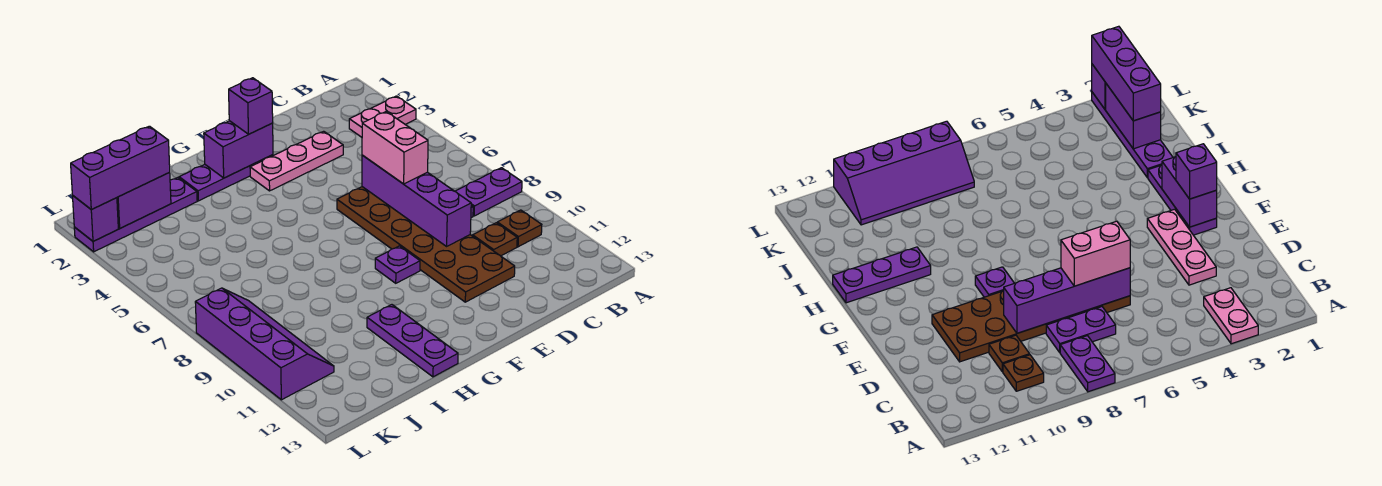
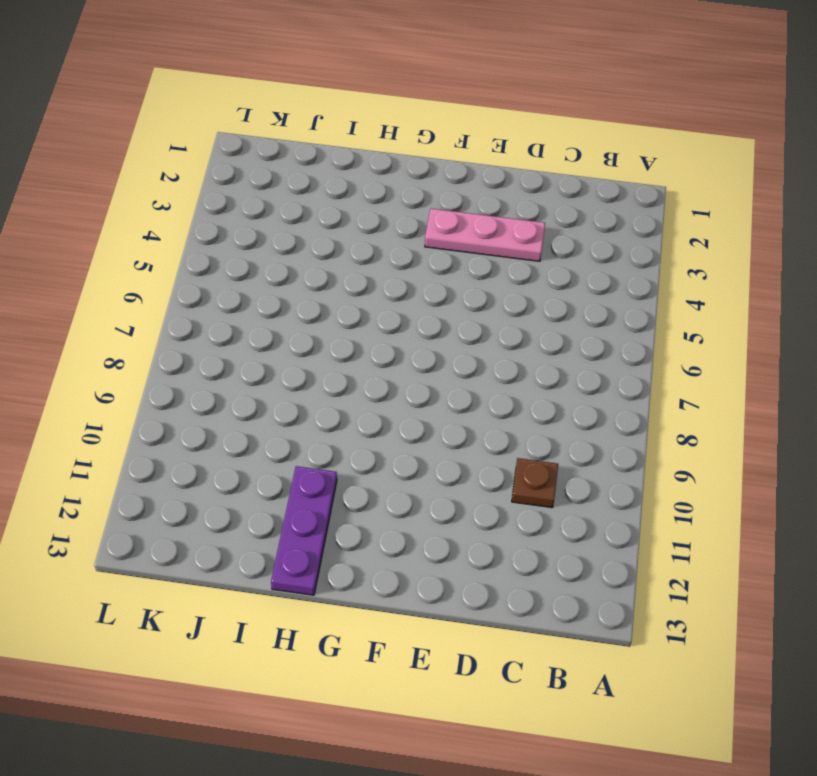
none -> pink plate A3:B3 level 1
none -> purple plate A8:B8 level 1
none -> brown plate B10 level 1

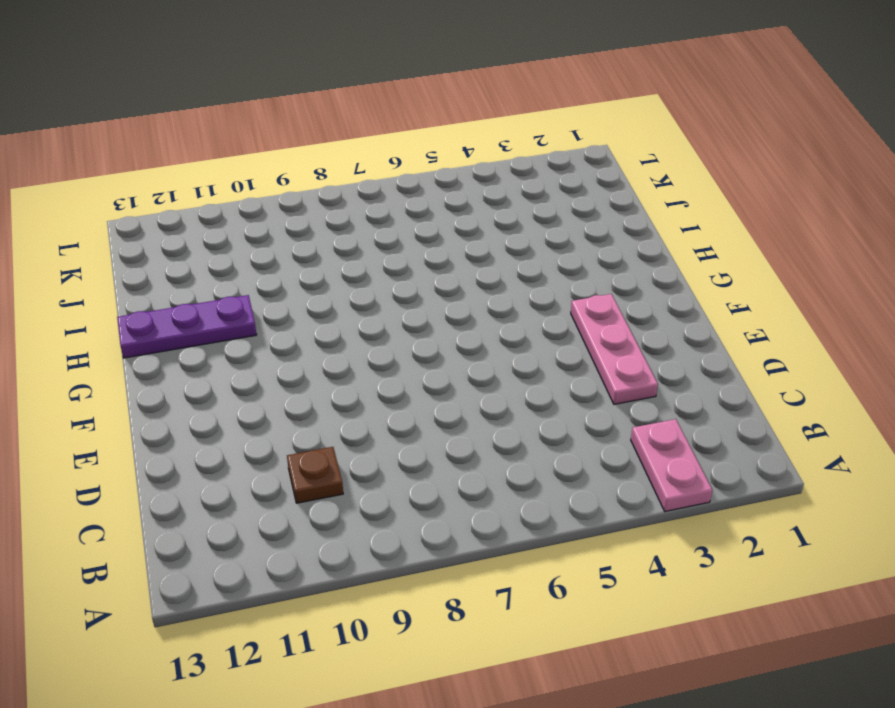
none -> purple plate A8:B8 level 1
none -> brown plate B10 level 1
none -> purple plate C7:C8 level 1

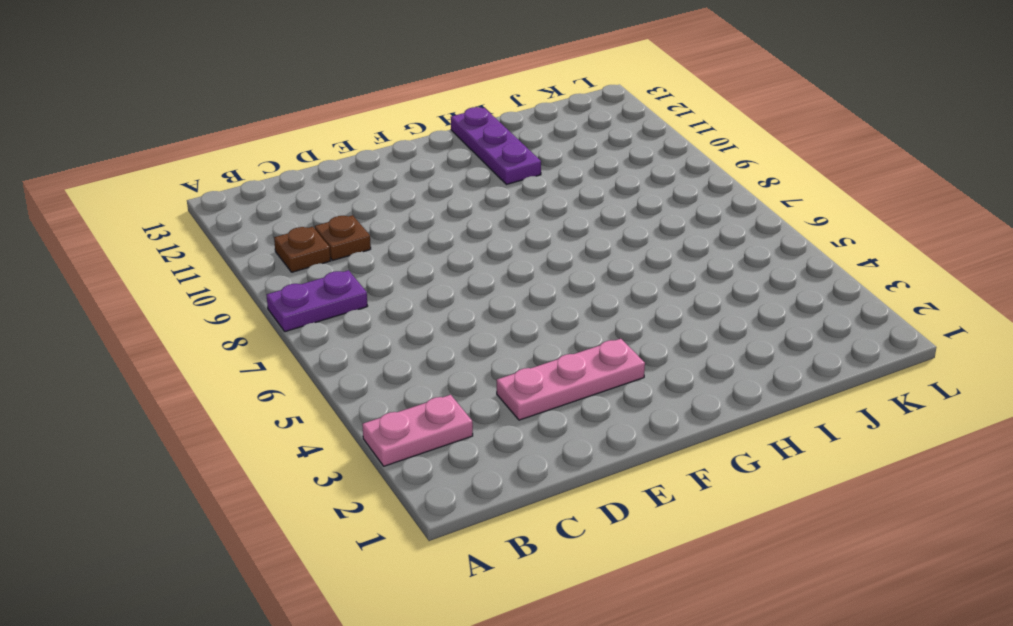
none -> purple plate C7:C8 level 1
none -> brown plate D6:E11 level 1
none -> purple plate F2:H2 level 1

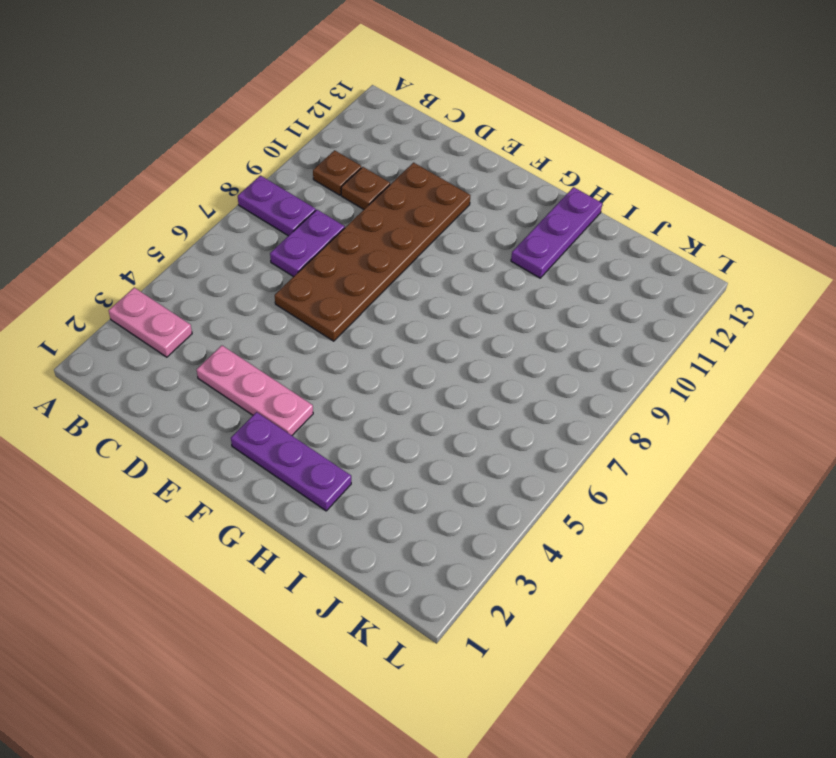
none -> purple plate F9 level 1
none -> purple plate I2:L2 level 1
none -> purple slope K8:L11 level 1 top L

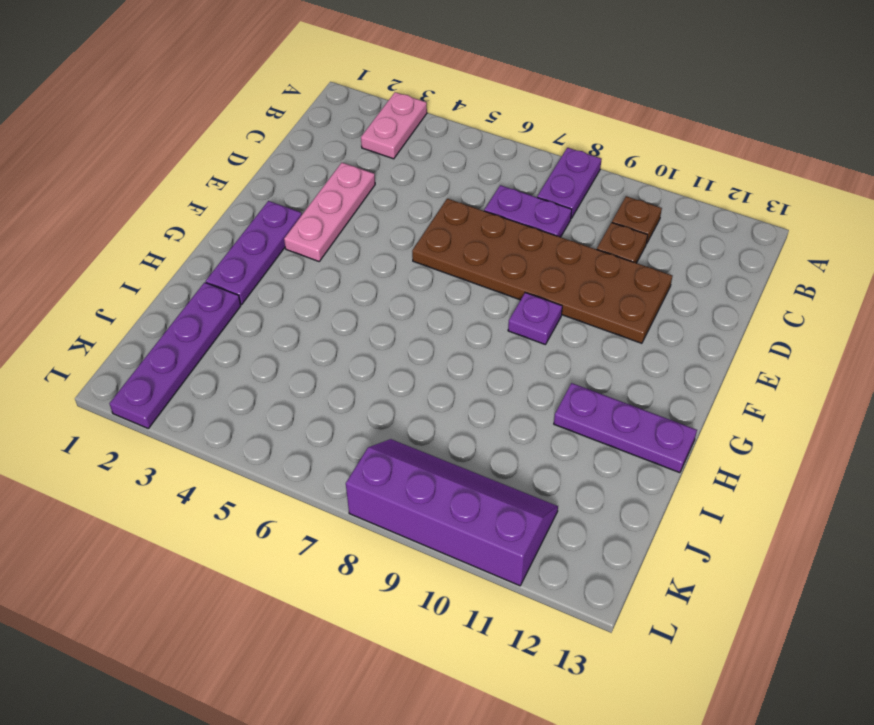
none -> purple brick D6:D9 level 2
none -> purple brick F2:G2 level 2
none -> purple brick J2:K2 level 2

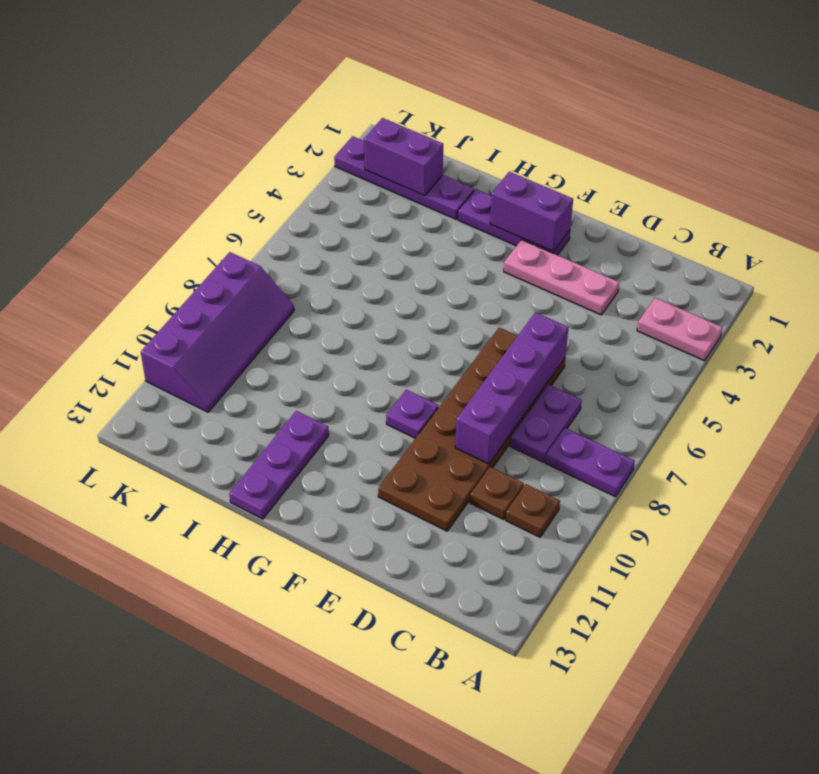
none -> purple brick L2 level 2
none -> pink brick D6:D7 level 3
none -> purple brick F2 level 3

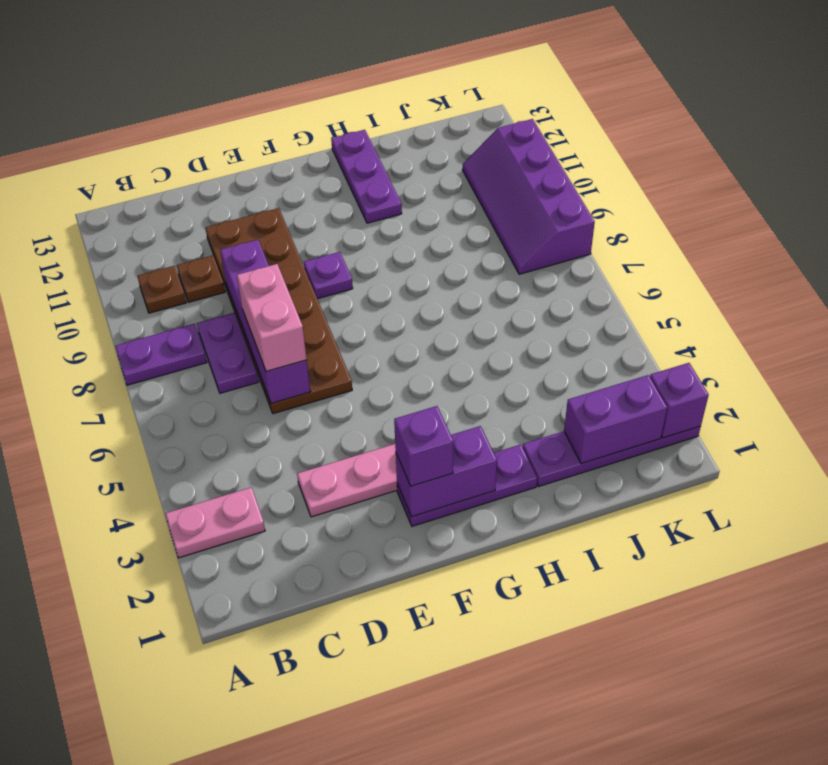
none -> purple brick J2:L2 level 3

